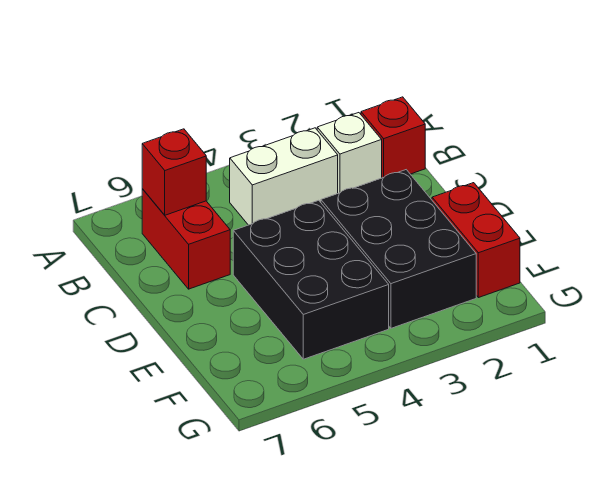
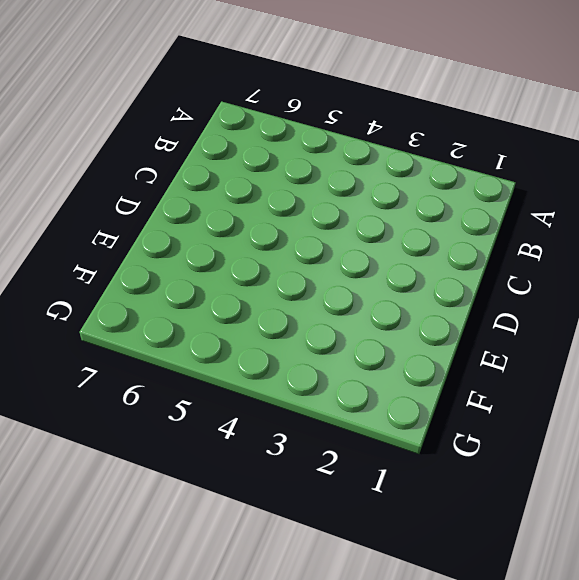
none -> red brick B1 level 1
none -> white brick B2 level 1

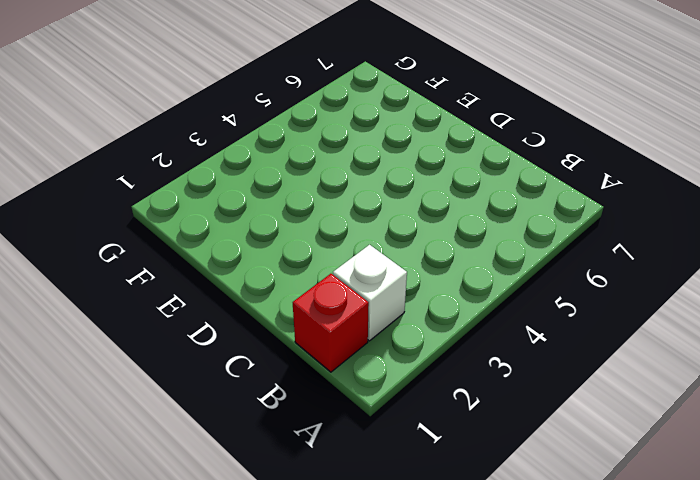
none -> white brick B3:B4 level 1
none -> red brick B6:C6 level 1

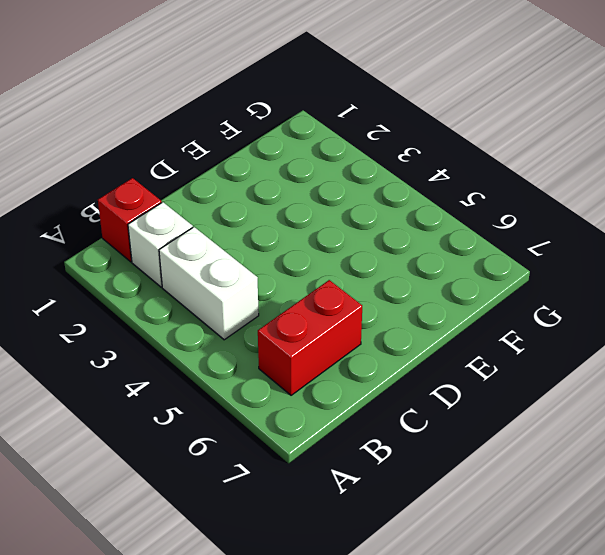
none -> black brick D2:F3 level 1
none -> black brick D4:F5 level 1

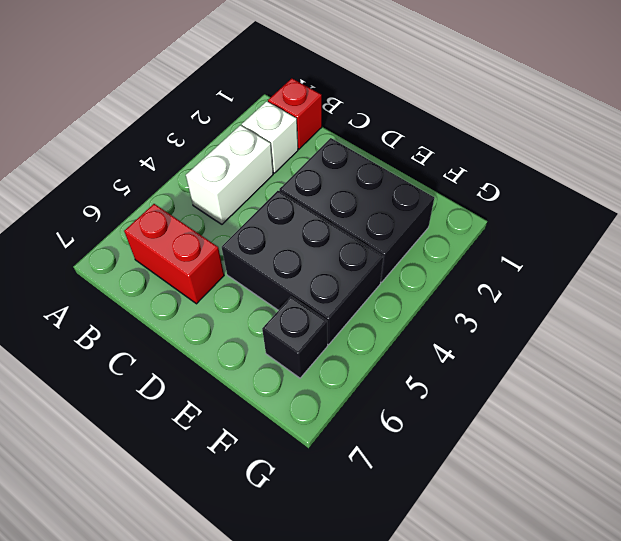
black brick F6 level 1 -> none
none -> red brick E1:F1 level 1
none -> red brick B6 level 2

